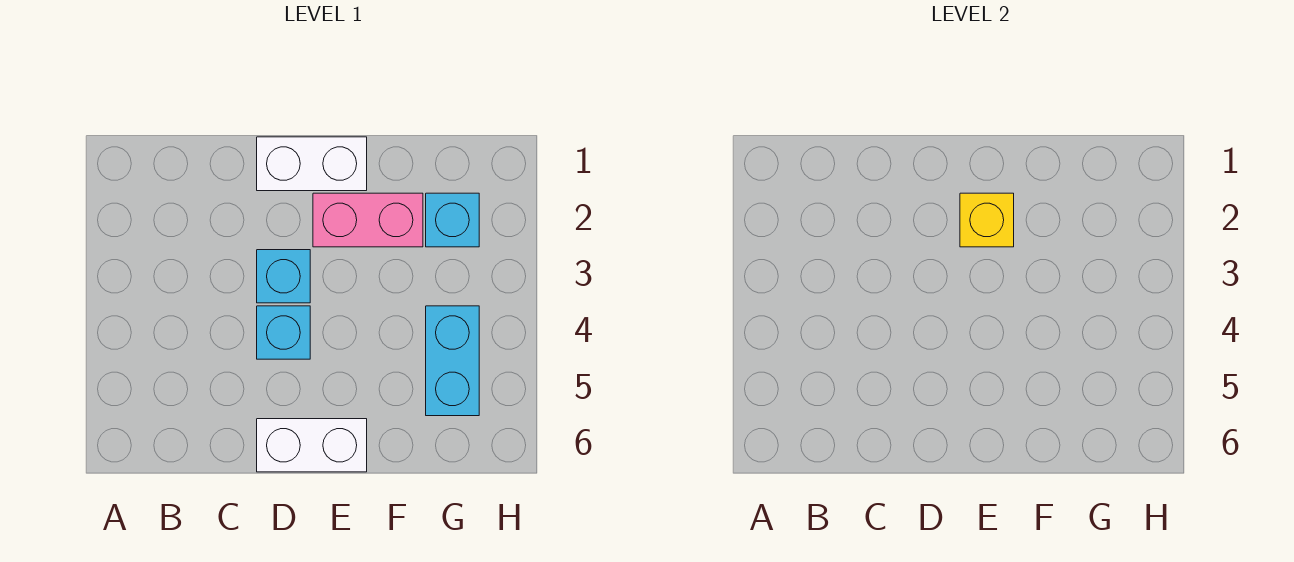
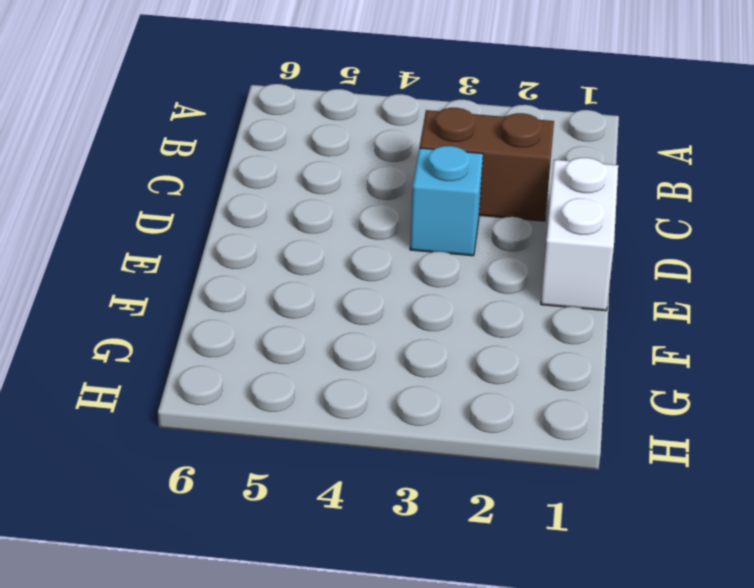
brown brick C2:C3 level 1 -> none
none -> cyan brick D4 level 1
none -> white brick D6:E6 level 1

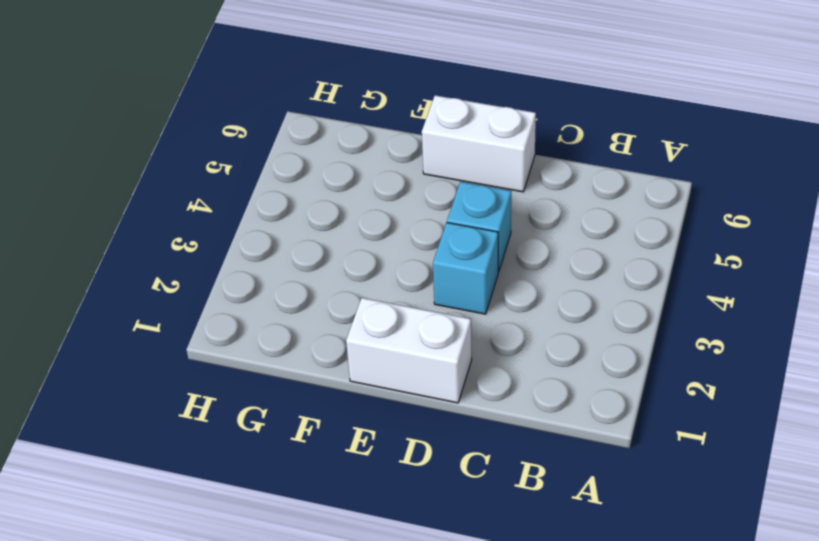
none -> pink brick E2:F2 level 1
none -> cyan brick G2 level 1

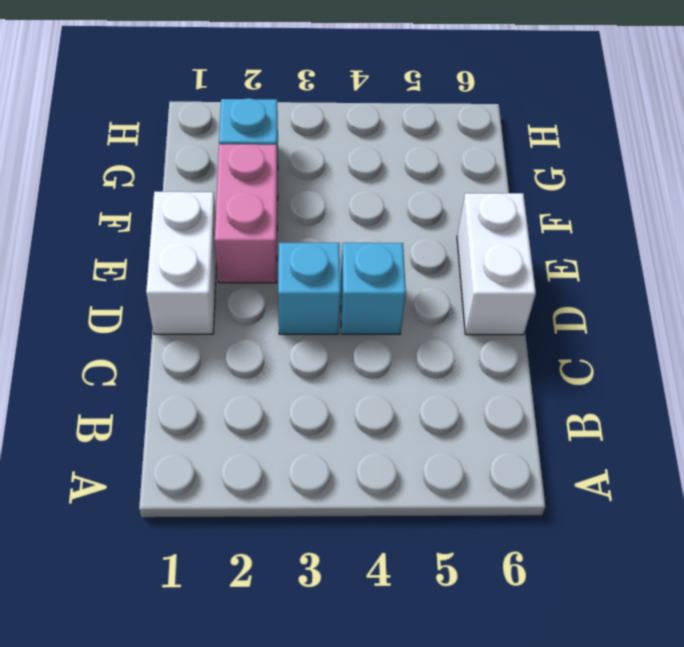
none -> cyan brick G4:G5 level 1
none -> yellow brick E2 level 2

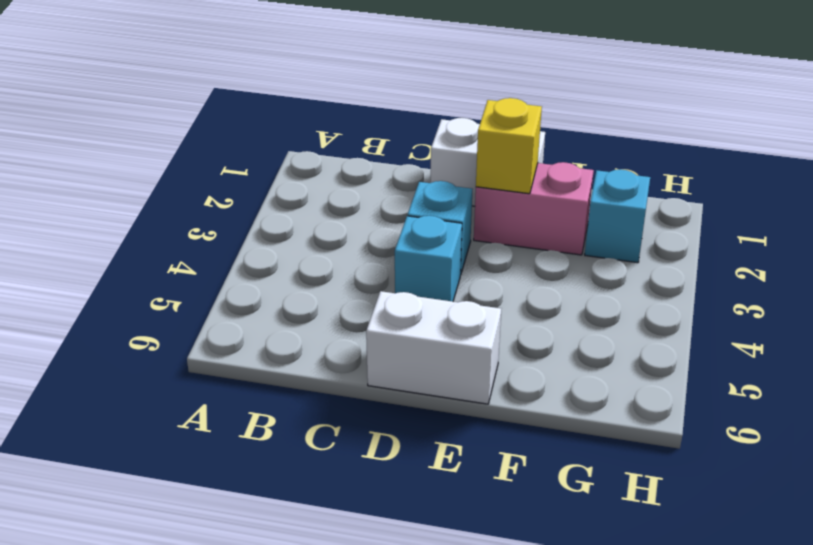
none -> cyan brick G4:G5 level 1

